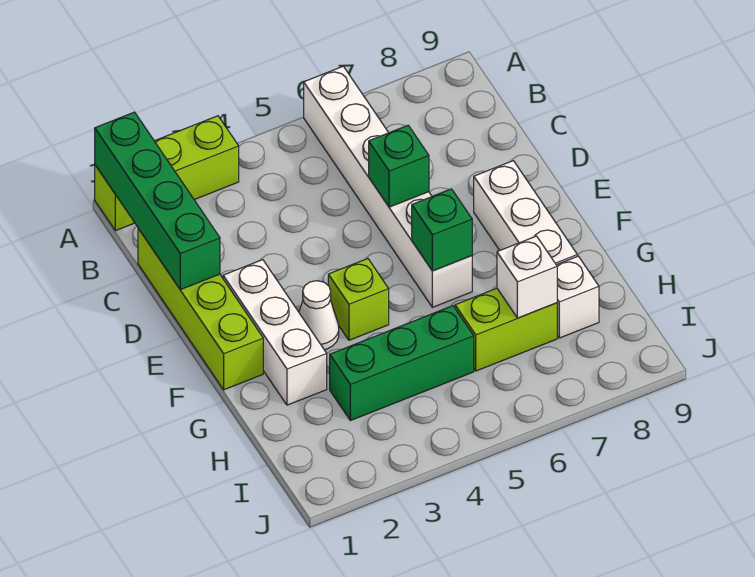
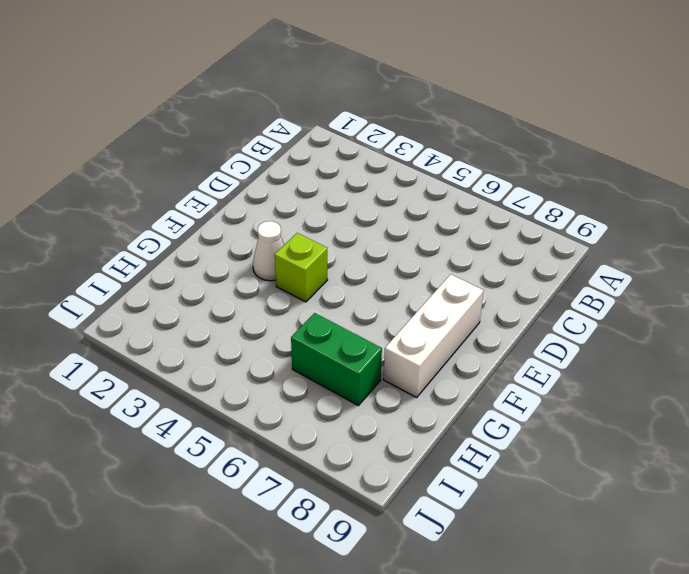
green brick H6:H7 level 1 -> lime brick H6:H7 level 1
none -> lime brick A1:A3 level 1
none -> white brick A6:F6 level 1
none -> lime brick C1:F1 level 1

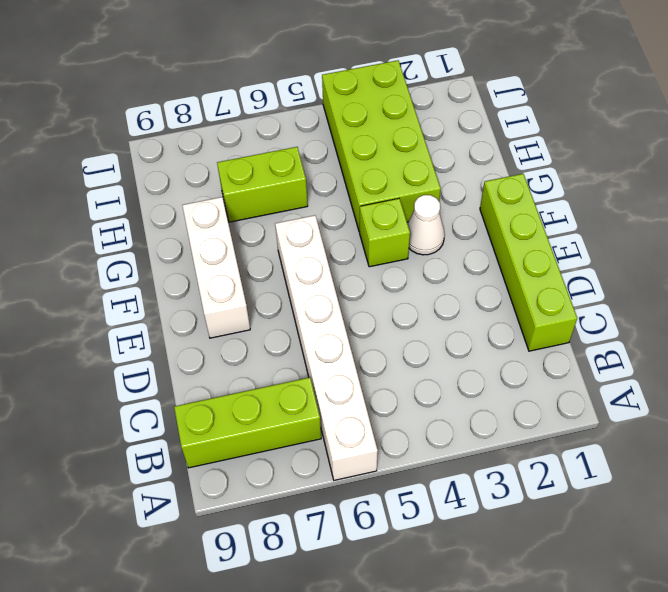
lime brick B7:B9 level 1 -> lime brick A1:A3 level 1
lime brick G3:J4 level 1 -> green brick H3:H5 level 1
none -> white brick E2:G2 level 1
none -> white brick H8 level 1
none -> green brick A1:D1 level 2

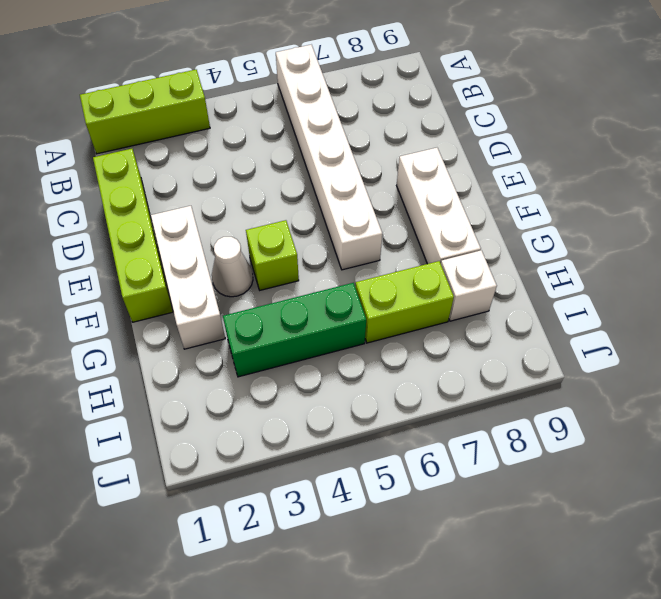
none -> green brick A1:D1 level 2
none -> green brick D6 level 2
none -> green brick F6 level 2

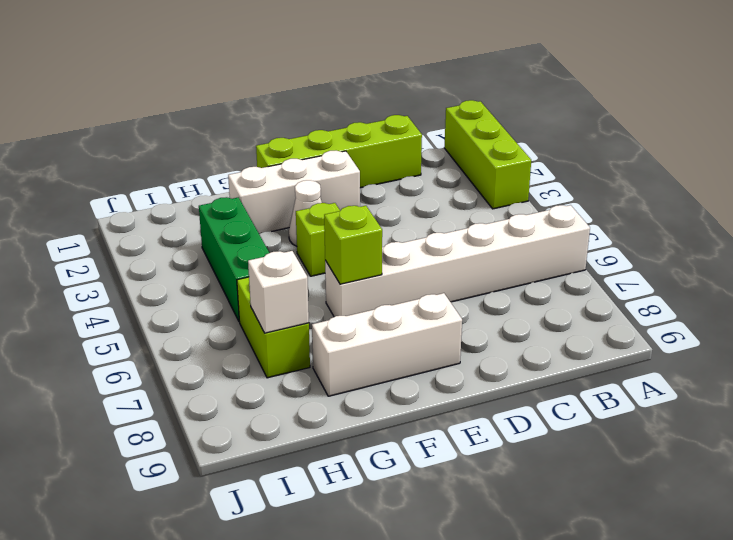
lime brick F6 level 2 -> green brick F6 level 2
none -> white brick H8 level 1
none -> green brick A1:D1 level 2
none -> green brick D6 level 2

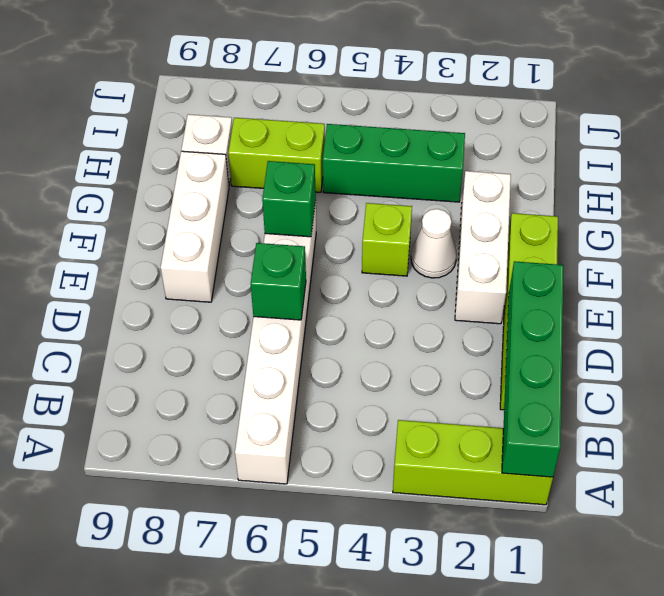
none -> white brick H7 level 2

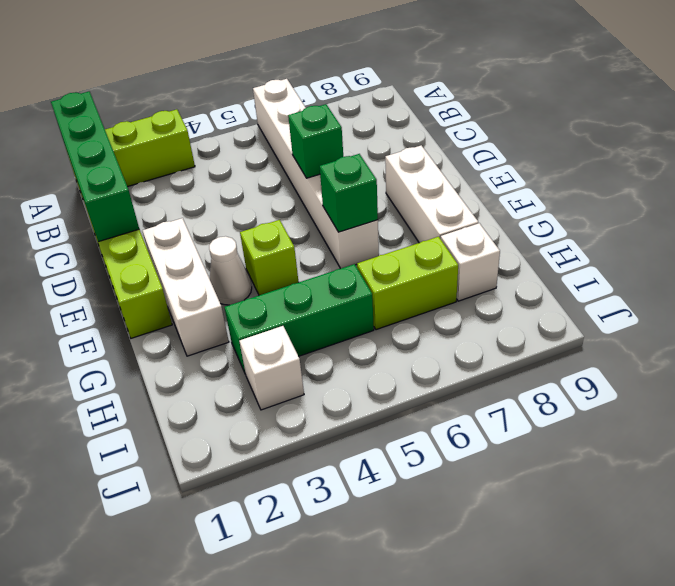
white brick I3 level 1 -> white brick H7 level 2

